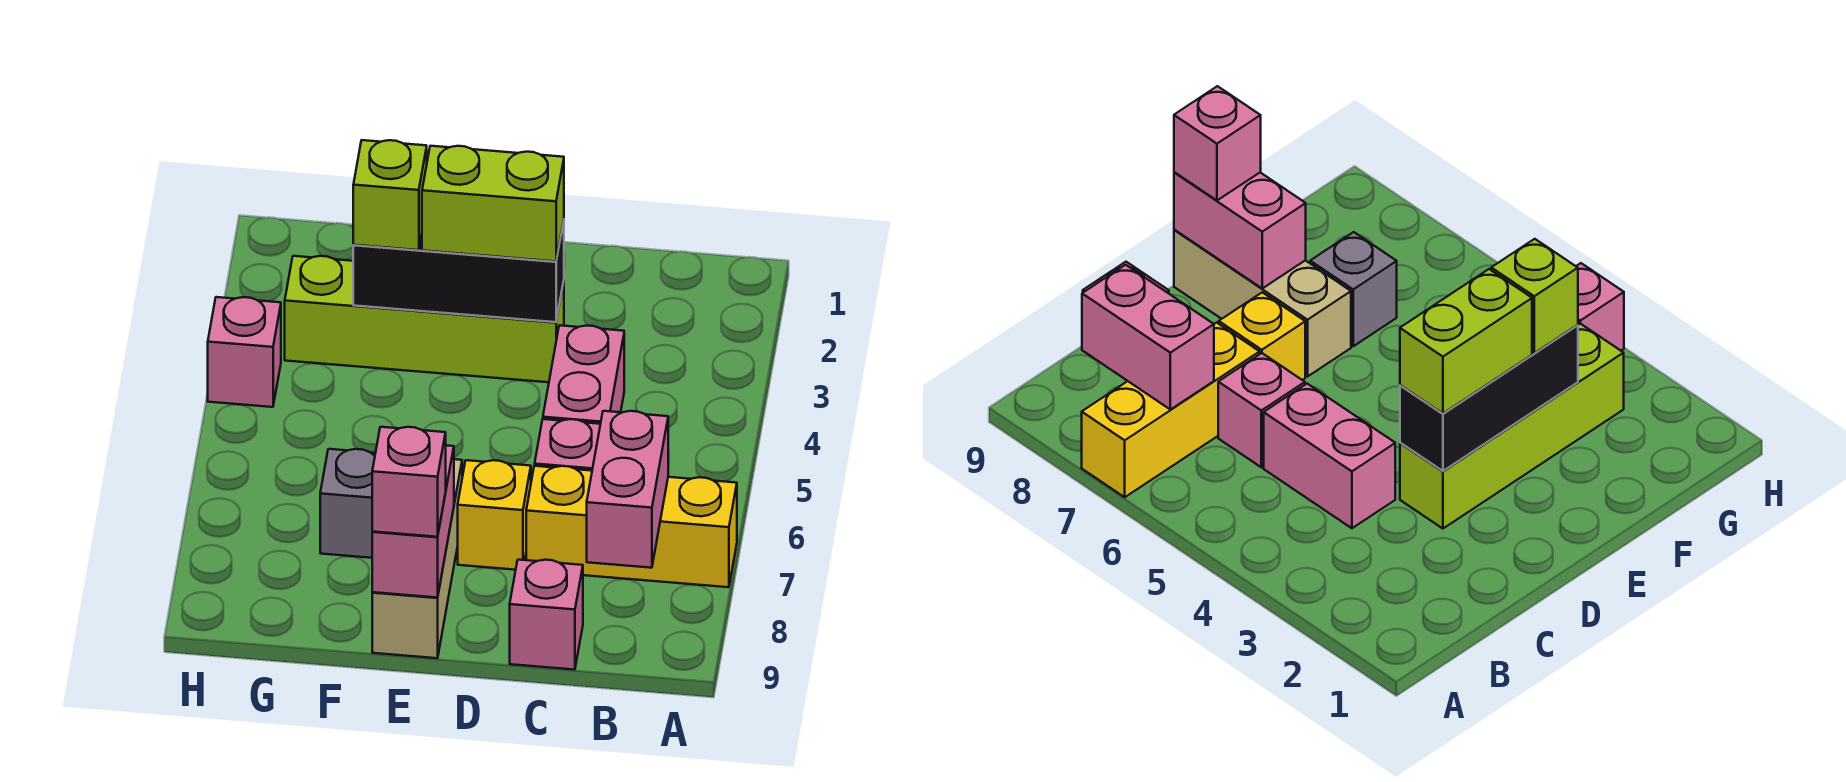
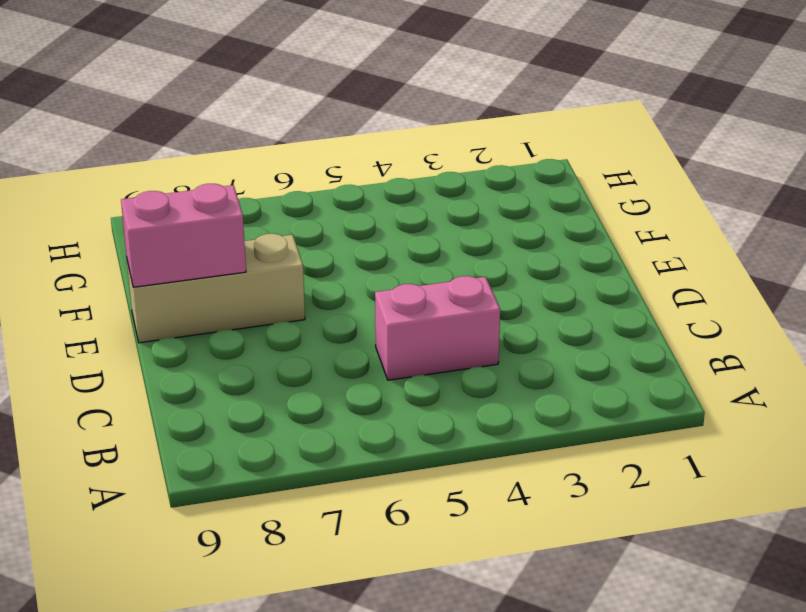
none -> yellow brick A7:C7 level 1
none -> pink brick C6 level 1
none -> pink brick C9 level 1

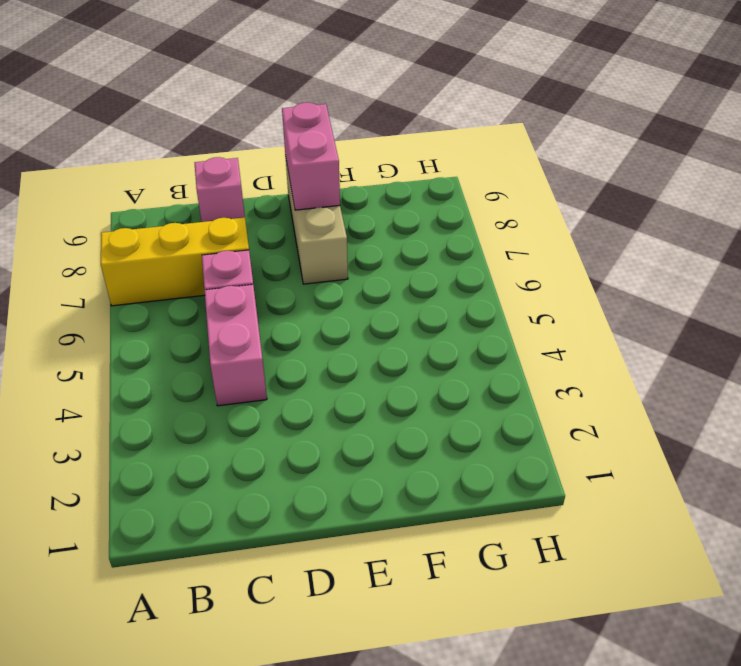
none -> lime brick D3:G3 level 1
none -> yellow brick D7 level 1
none -> grey brick F7 level 1

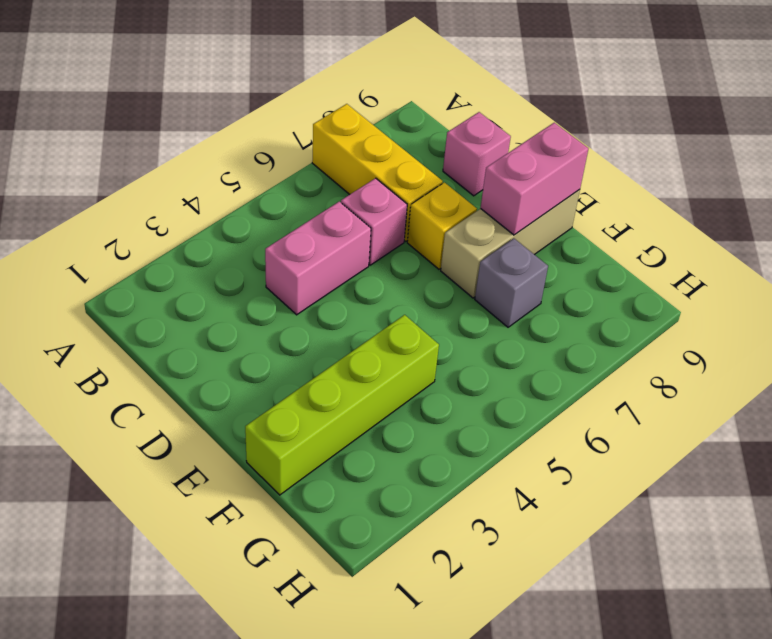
lime brick F1:F4 level 1 -> lime brick D3:G3 level 1
none -> pink brick H4 level 1
none -> pink brick B7:B8 level 2
none -> black brick D3:F3 level 2

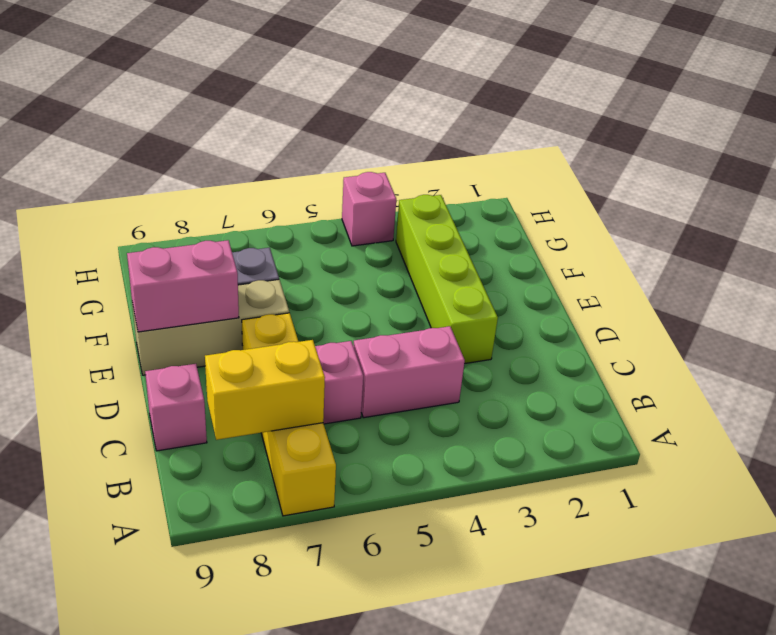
yellow brick B7:B8 level 2 -> pink brick B7:B8 level 2
none -> black brick D3:F3 level 2
none -> lime brick D3:E3 level 3
none -> pink brick E9 level 3

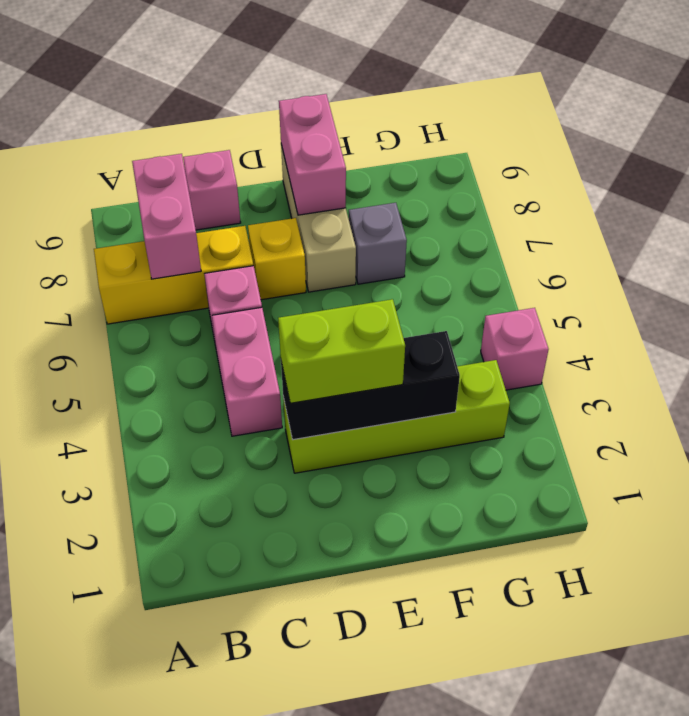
none -> pink brick E9 level 3
none -> lime brick F3 level 3

